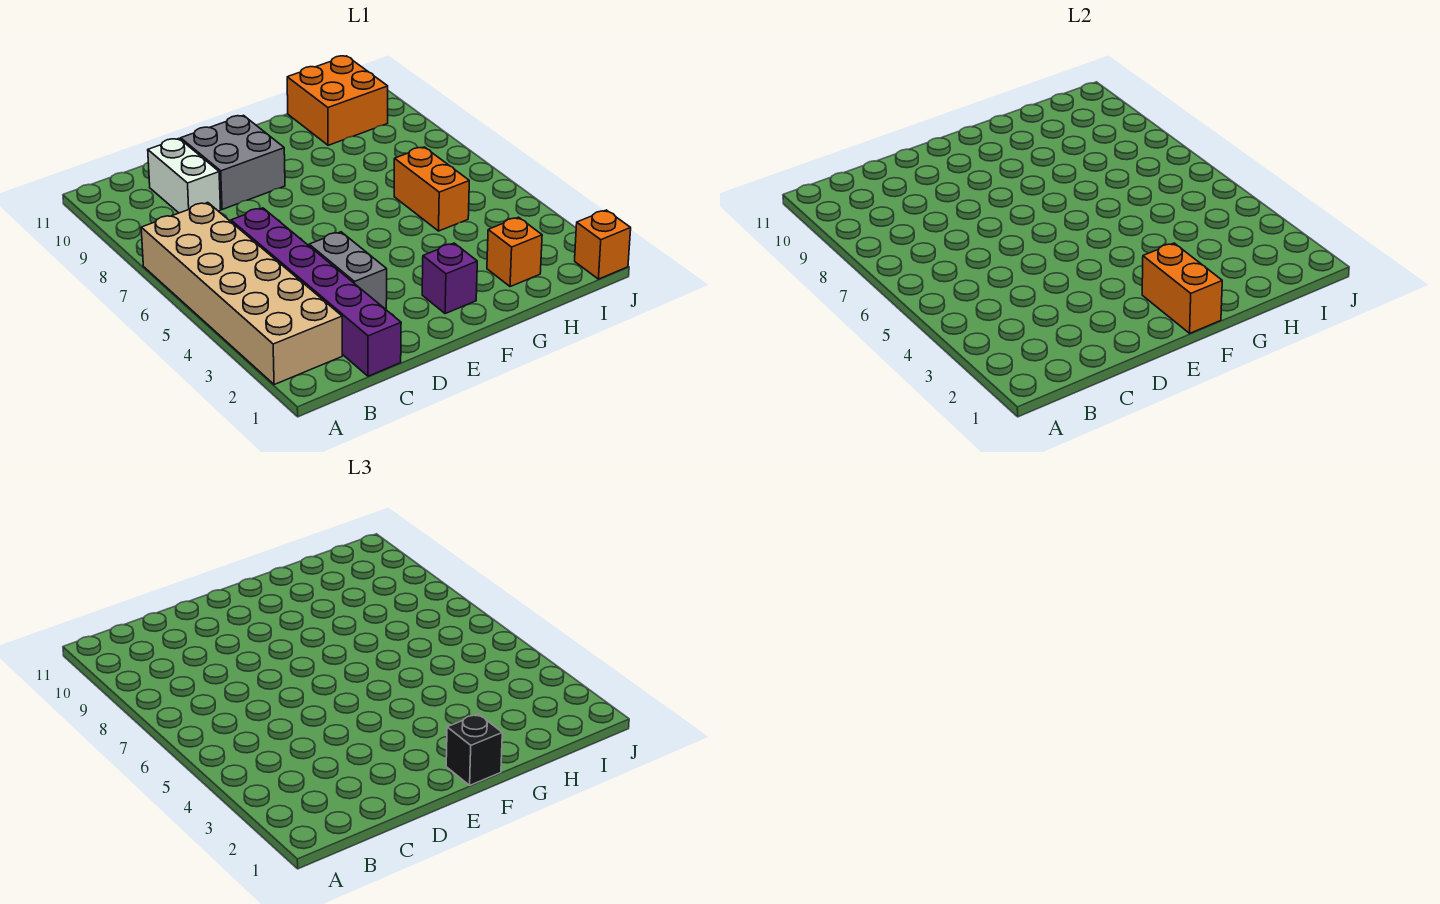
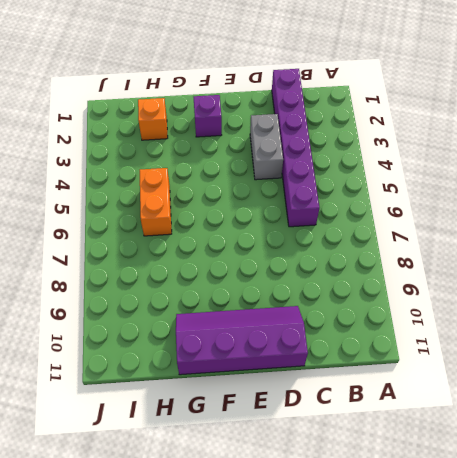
purple slope D10:G11 level 1 top 11 -> grey brick D9:E10 level 1
none -> tan brick A2:B7 level 1
none -> white brick C9:C10 level 1
none -> orange brick H10:I11 level 1

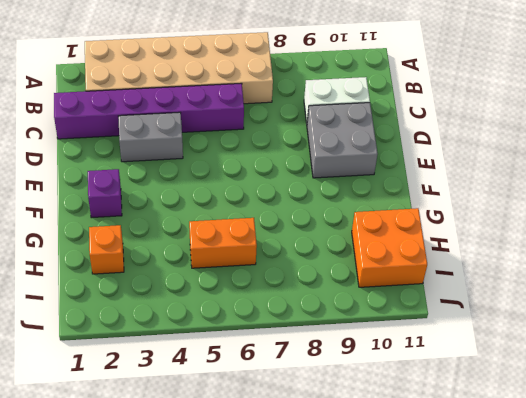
none -> orange brick J1 level 1
none -> orange brick F1:F2 level 2
none -> black brick F1 level 3

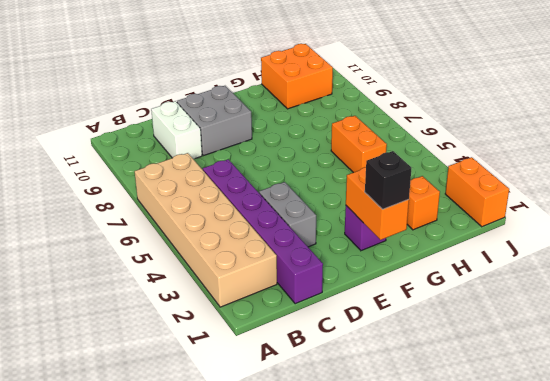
orange brick J1:J2 level 1 -> orange brick J1 level 1

